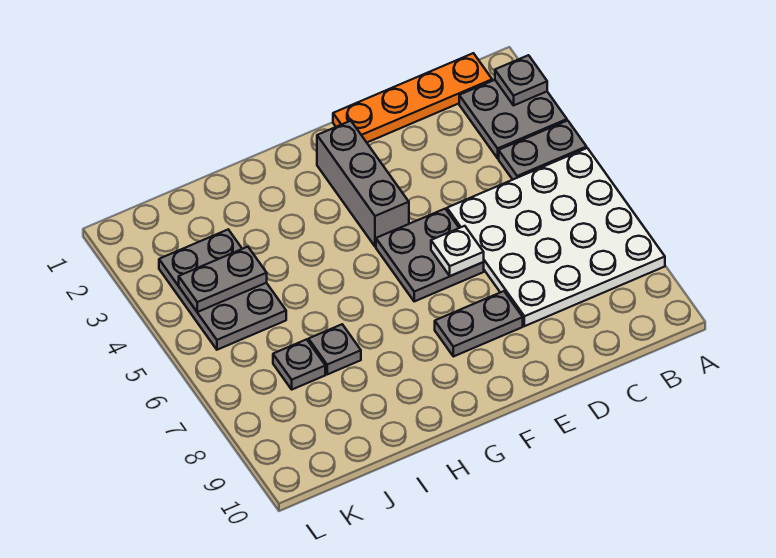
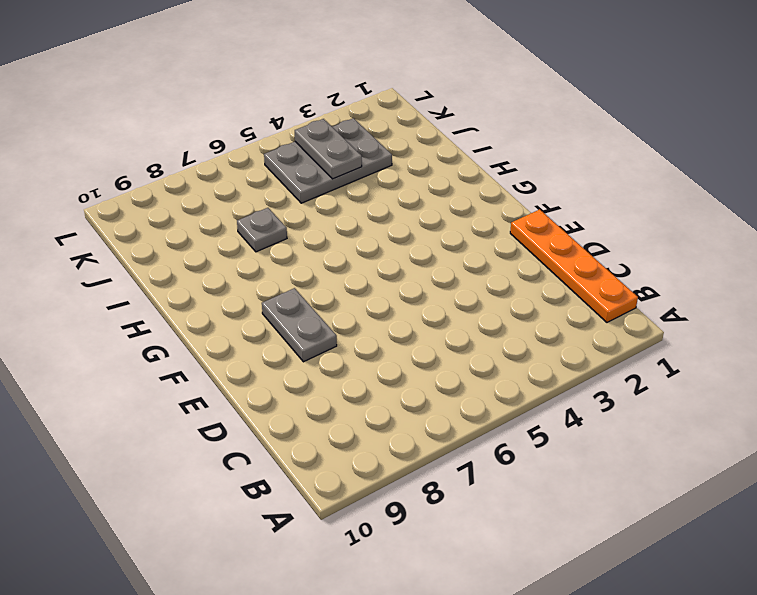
none -> grey plate A2:B3 level 1
none -> grey plate A4:B4 level 1
none -> white plate A5:D8 level 1

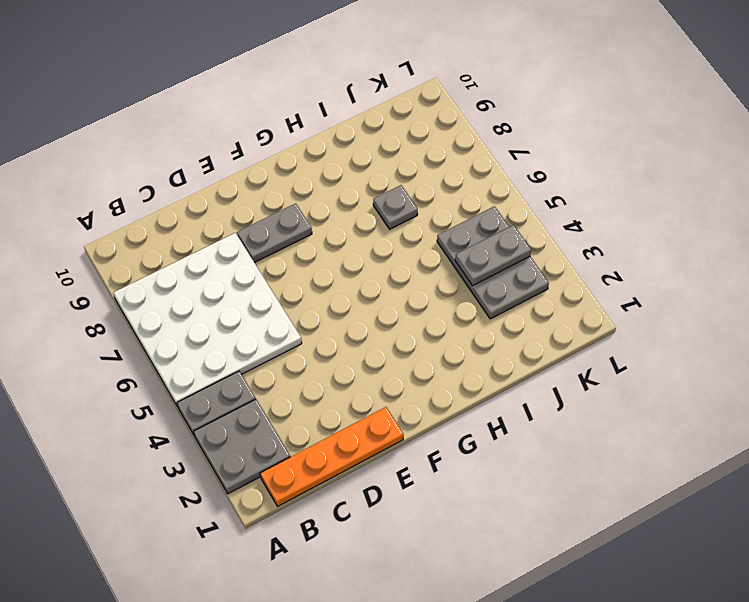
none -> grey plate E5:F6 level 1
none -> grey brick F2:F4 level 1
none -> grey plate J7 level 1

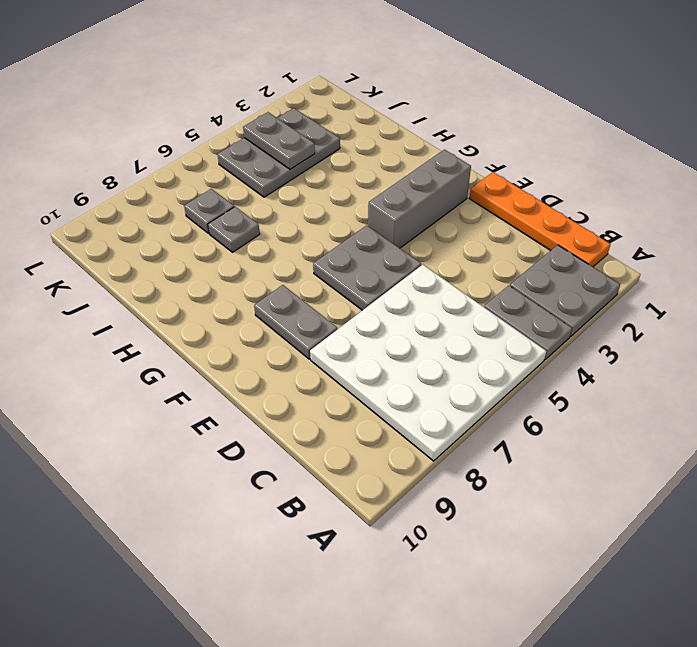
none -> grey plate A2 level 2
none -> white plate E6 level 2

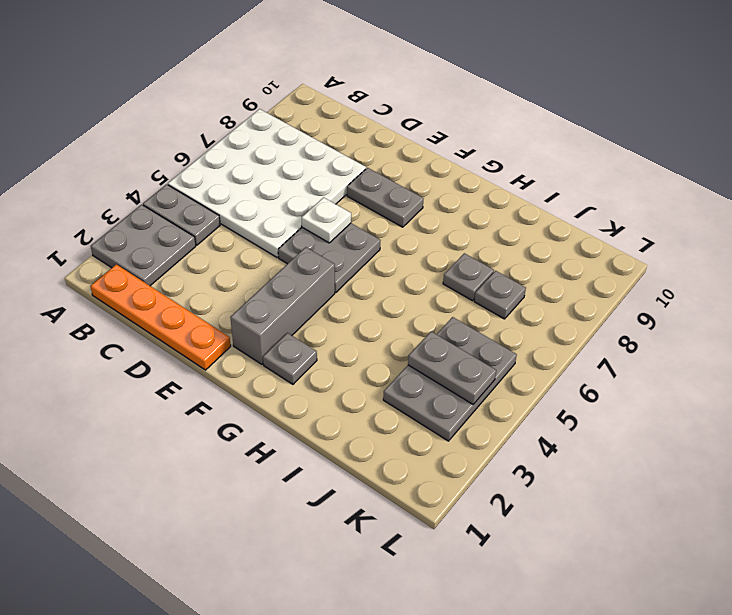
grey plate G2 level 1 -> grey plate A2 level 2

